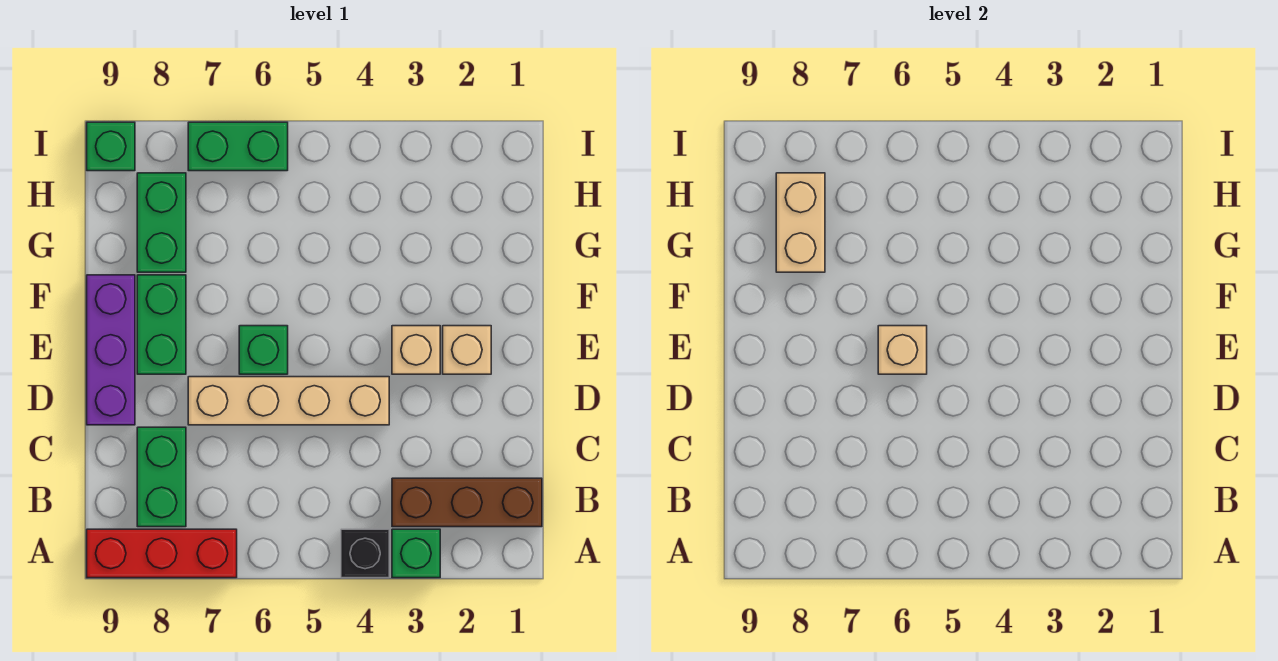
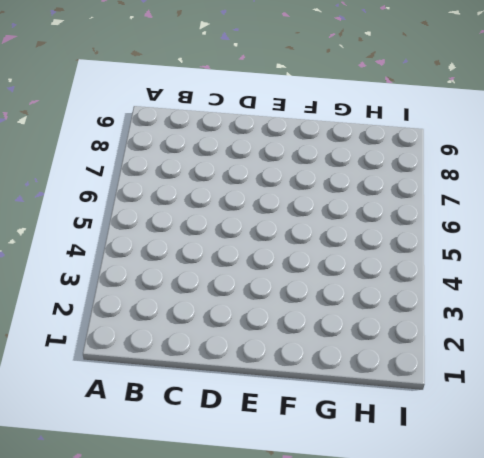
none -> green brick A3 level 1
none -> black brick A4 level 1
none -> red brick A7:A9 level 1

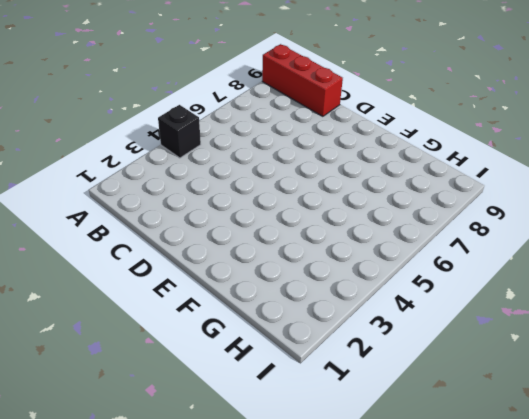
red brick A9:C9 level 1 -> red brick A7:A9 level 1
none -> green brick A3 level 1
none -> brown brick B1:B3 level 1
none -> green brick B8:C8 level 1

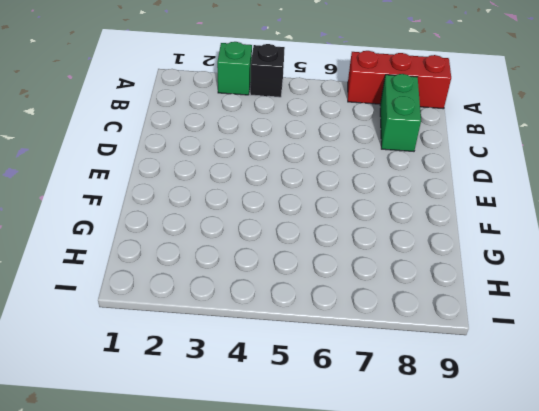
none -> brown brick B1:B3 level 1
none -> tan brick D4:D7 level 1
none -> purple brick D9:F9 level 1

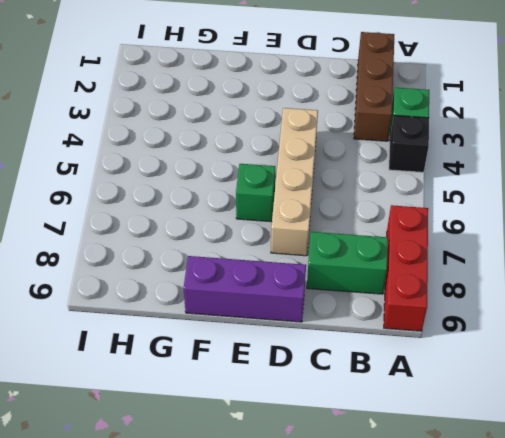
none -> tan brick E2 level 1
none -> tan brick E3 level 1
none -> green brick E8:F8 level 1

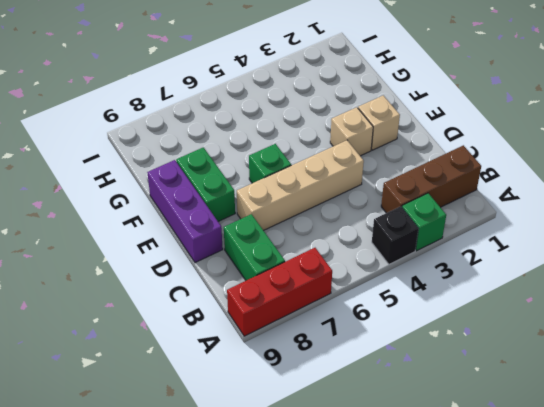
none -> green brick G8:H8 level 1
none -> green brick I6:I7 level 1
none -> green brick I9 level 1

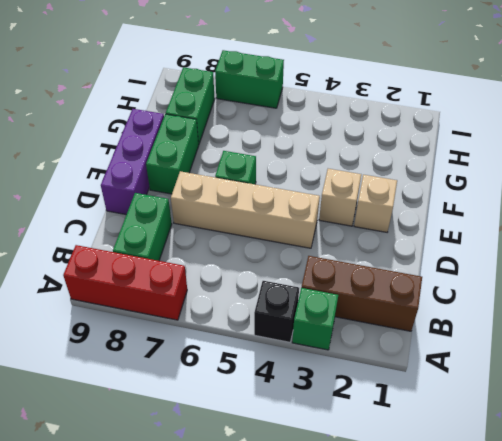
none -> green brick I9 level 1
none -> tan brick E6 level 2
none -> tan brick G8:H8 level 2

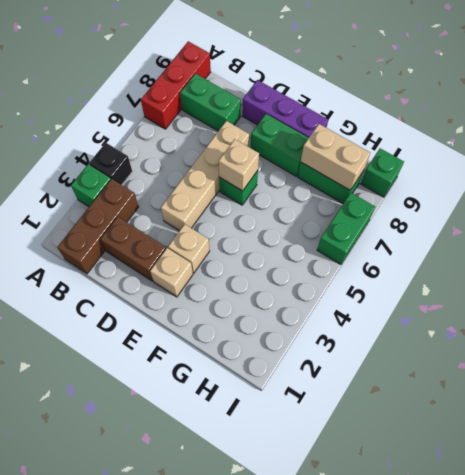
brown brick C2:D2 level 1 -> none

